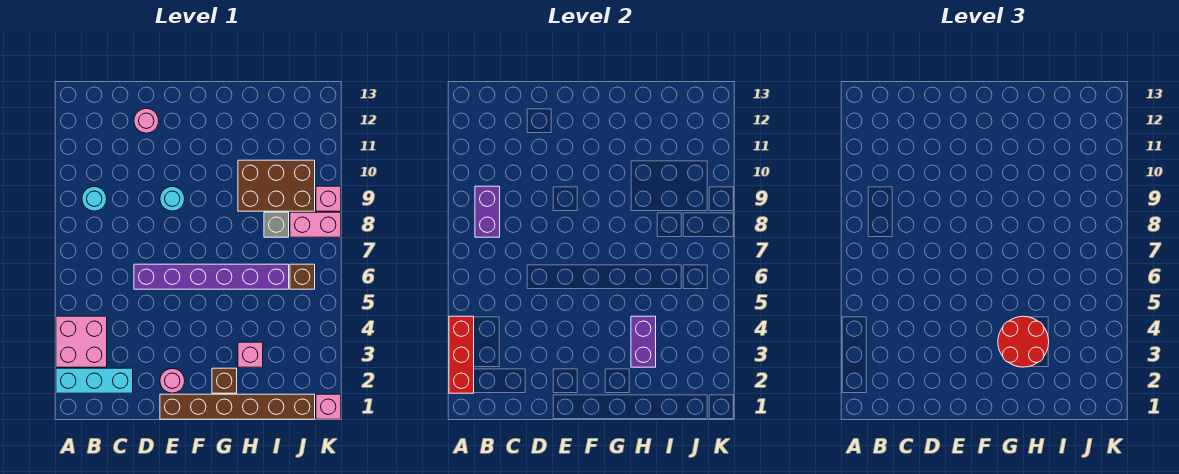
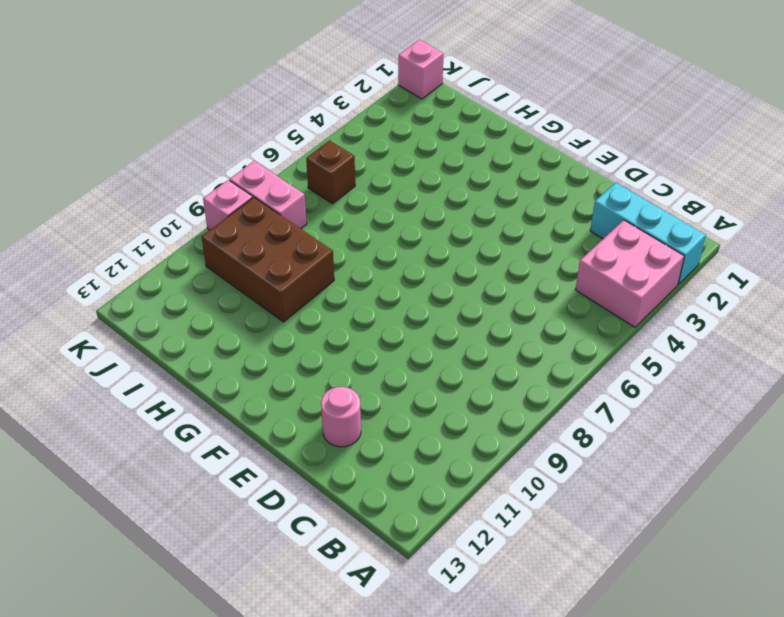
none -> cyan round brick B9 level 1
none -> purple brick D6:I6 level 1
none -> brown brick E1:J1 level 1

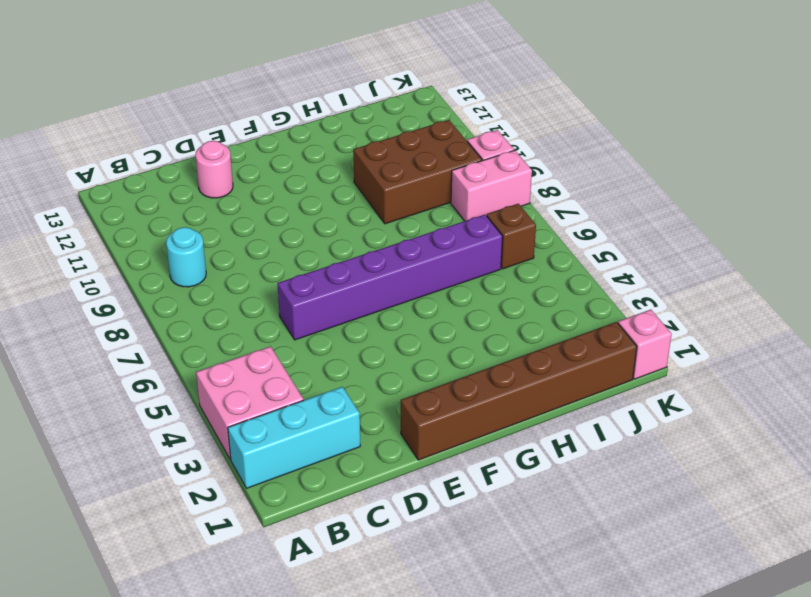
none -> pink round brick E2 level 1
none -> cyan round brick E9 level 1
none -> brown brick G2 level 1

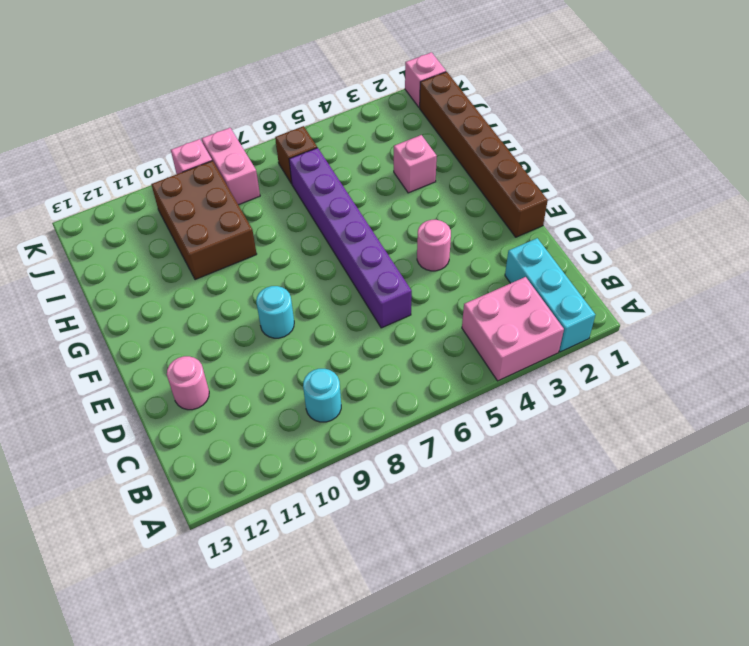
pink round brick E4 level 1 -> pink round brick E2 level 1
none -> brown brick G2 level 1
none -> grey brick I8 level 1
none -> red brick A2:A4 level 2

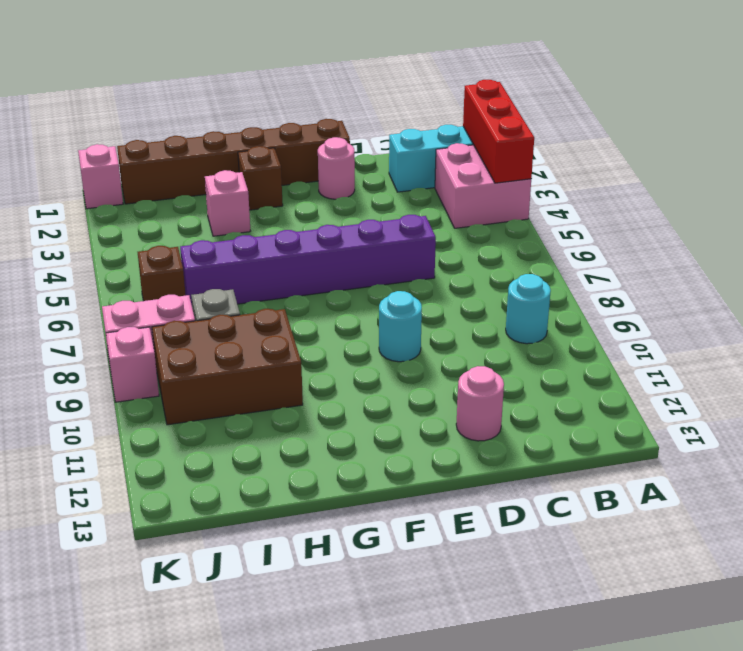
none -> purple brick B8:B9 level 2
none -> purple brick H3:H4 level 2
none -> red round brick G3:H4 level 3

